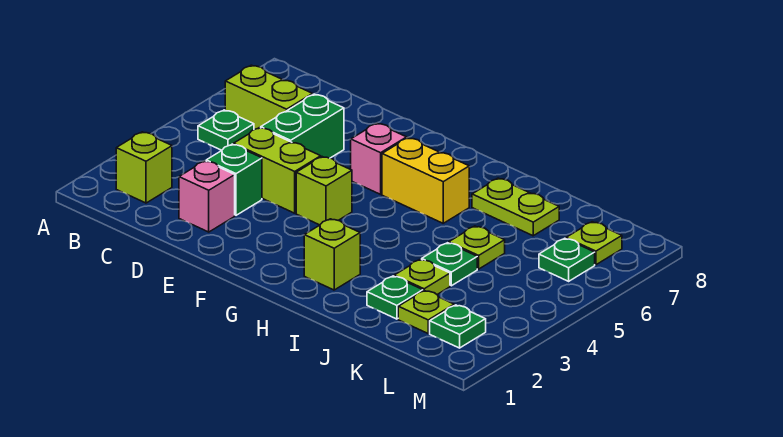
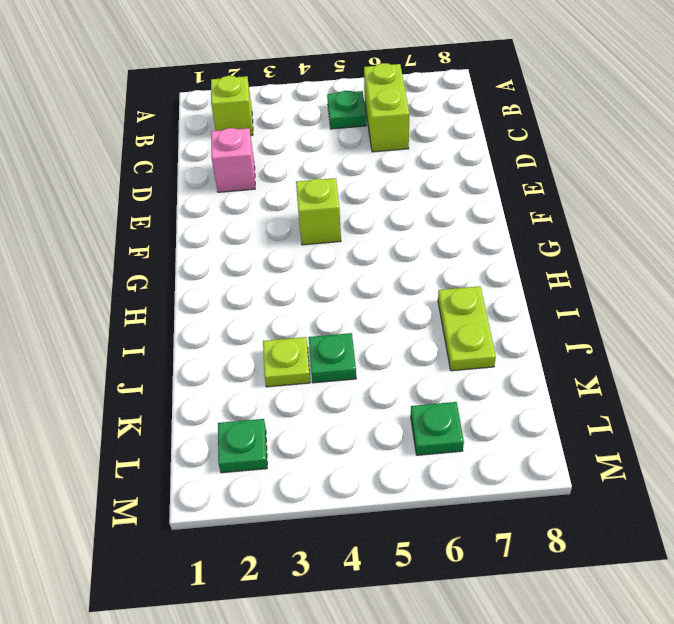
none -> green brick D3 level 1
none -> lime brick D4:E4 level 1
none -> green brick D5:D6 level 1

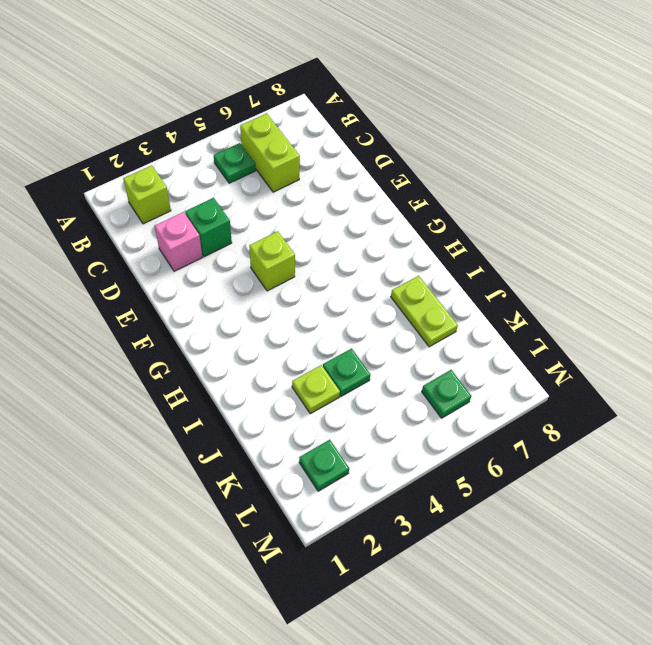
none -> lime brick D4:E4 level 1
none -> green brick D5:D6 level 1
none -> pink brick F6 level 1

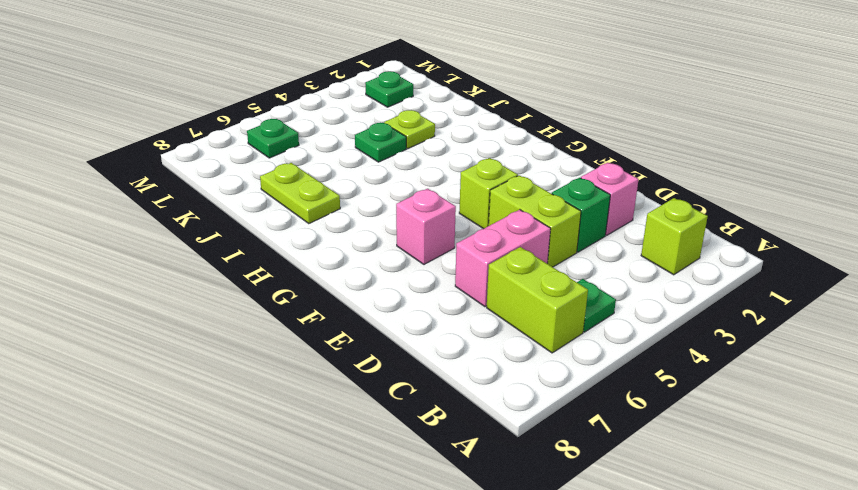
pink brick D5:D6 level 1 -> green brick D5:D6 level 1
none -> yellow brick G6:H6 level 1
none -> lime brick H2 level 1
none -> green plate J2 level 1

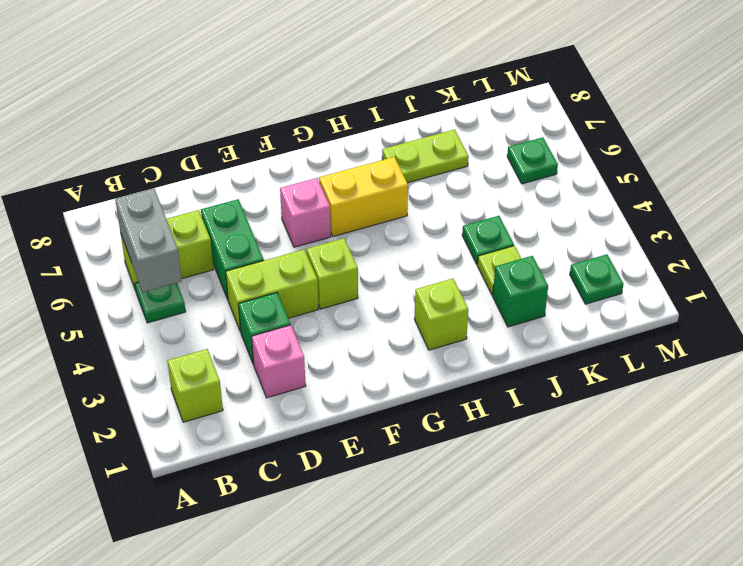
grey brick B5:B6 level 2 -> none
green brick J2 level 1 -> green plate J2 level 1
none -> lime plate J5 level 1
none -> lime plate K2 level 1
none -> lime plate L7 level 1

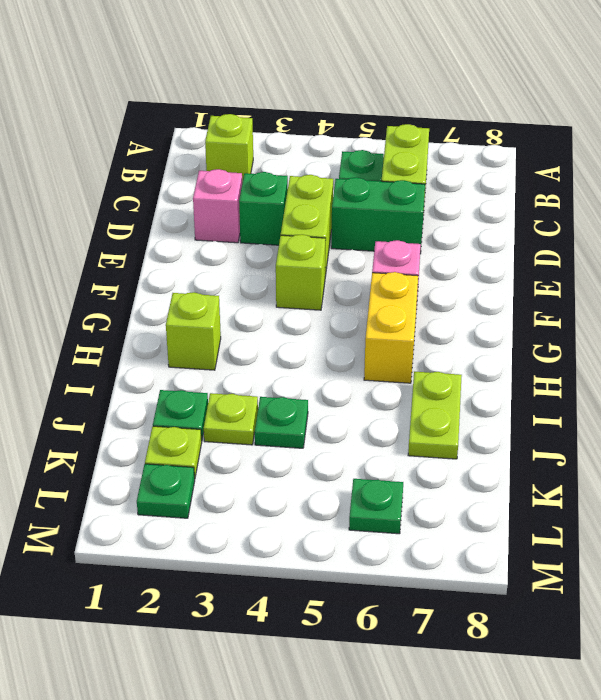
none -> lime plate J5 level 1
none -> lime plate L7 level 1

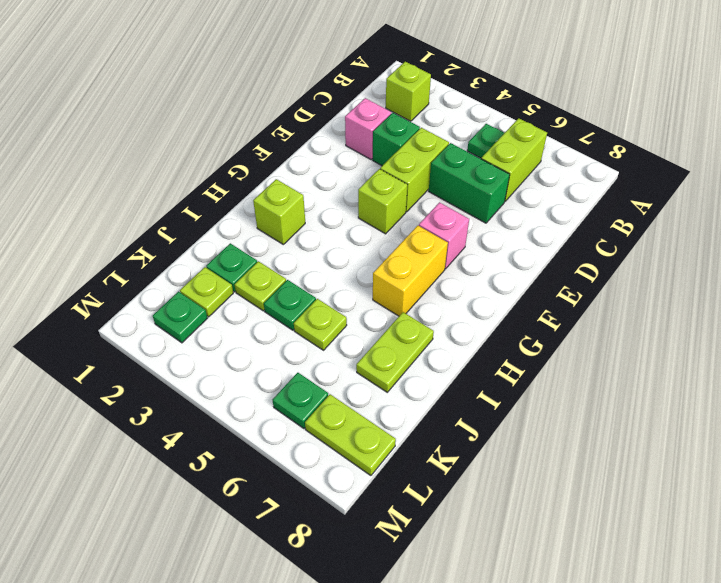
lime plate L7:L8 level 1 -> lime plate L7 level 1

